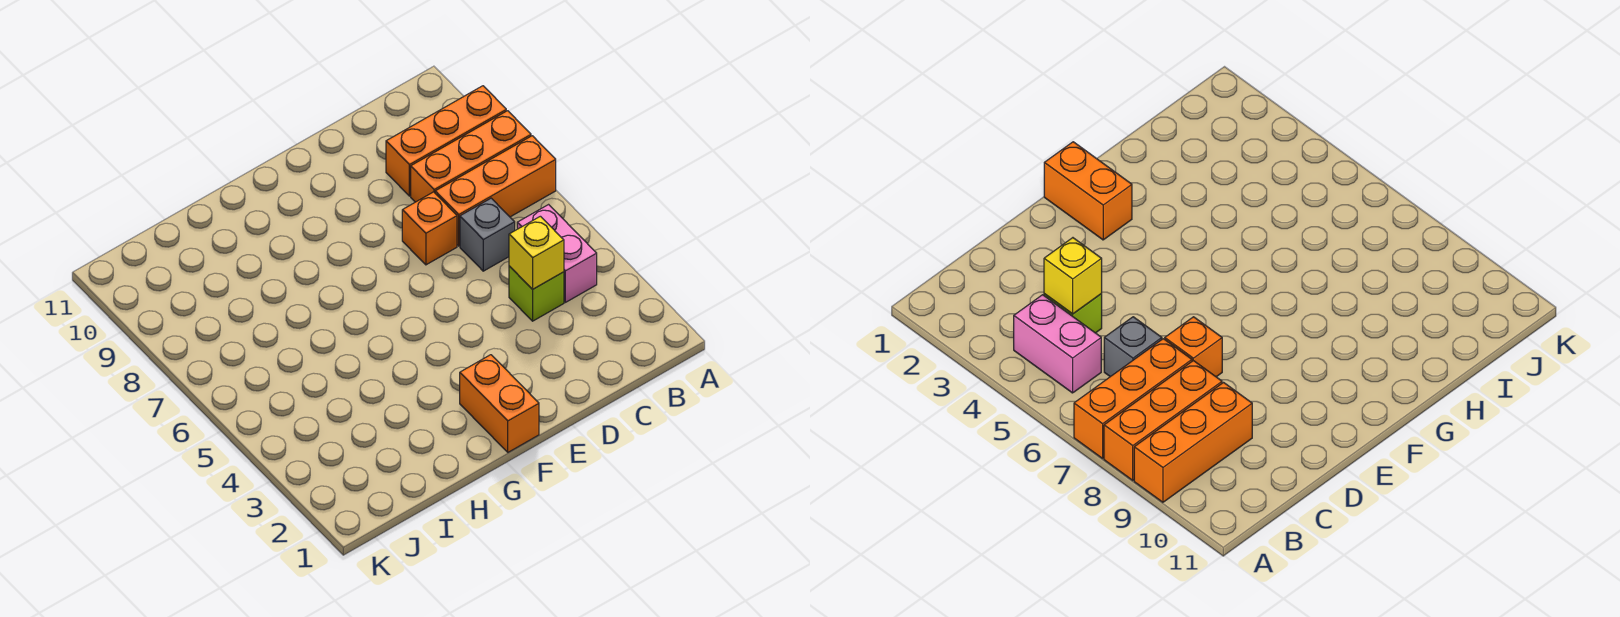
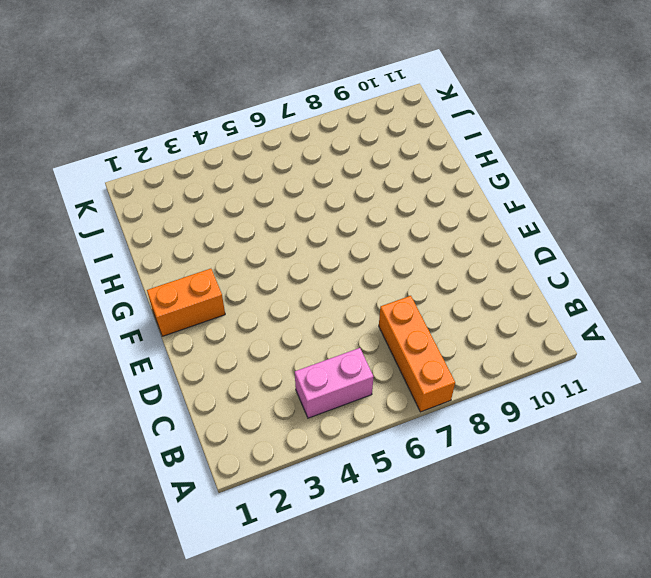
none -> orange brick A8:C8 level 1
none -> orange brick A9:C9 level 1

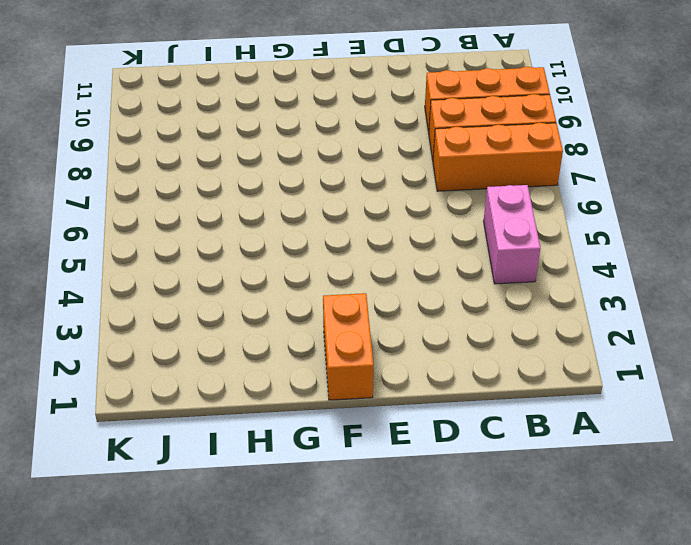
none -> lime brick C4 level 1
none -> grey brick C6 level 1

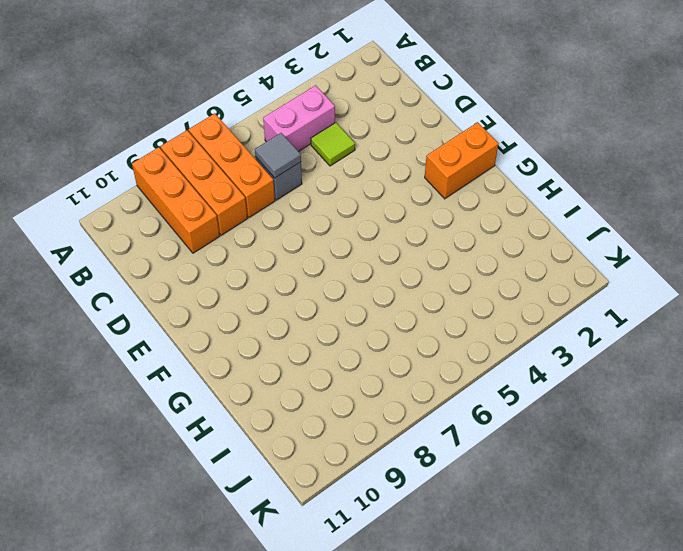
lime tile C4 level 1 -> lime brick C4 level 1
grey tile C6 level 2 -> none
none -> orange brick D7 level 1
none -> yellow brick C4 level 2

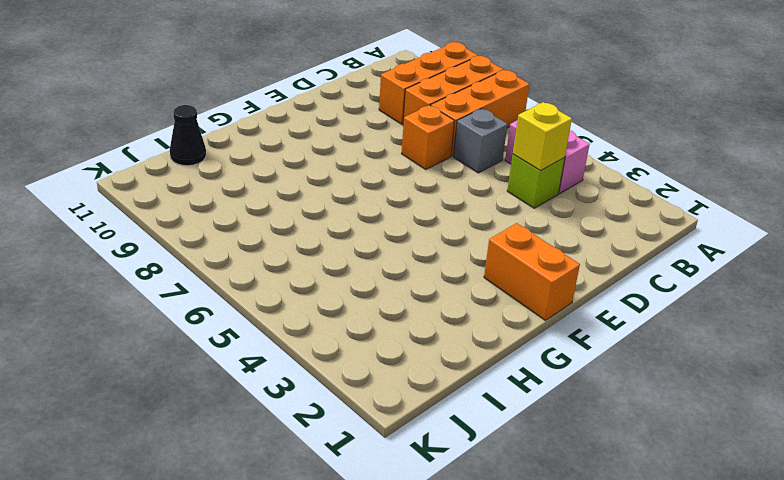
black cone I11 level 1 -> none

